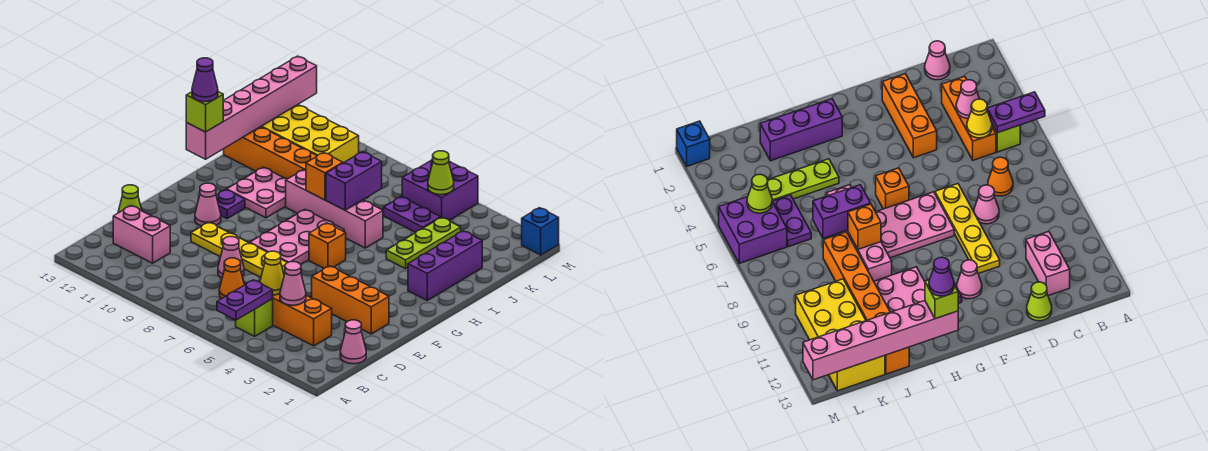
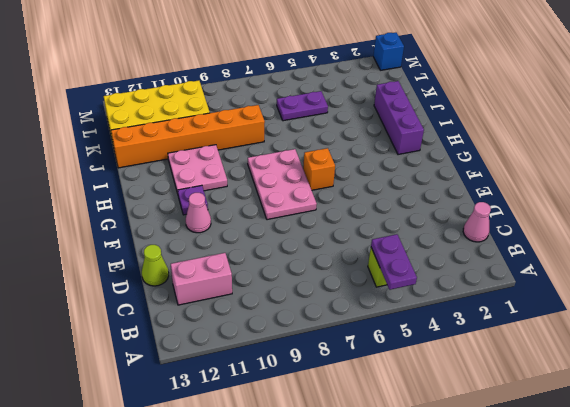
none -> orange brick C3:C5 level 1
none -> orange cone C7 level 1
none -> pink cone D8 level 1
none -> orange brick E2:E4 level 1

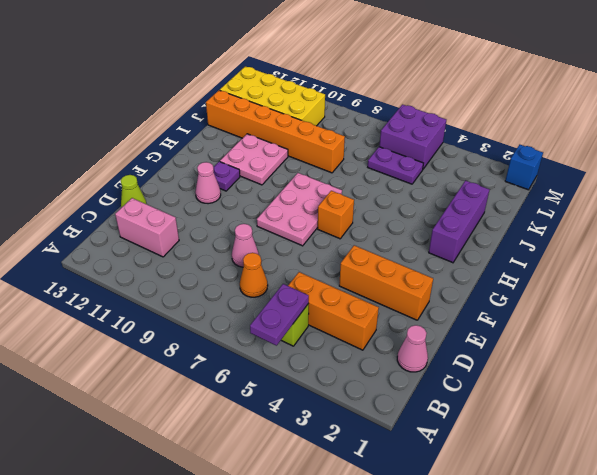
none -> yellow plate E7:E10 level 1
none -> lime plate I4:K4 level 1
none -> pink brick I6:I9 level 1
none -> pink cone C4 level 2

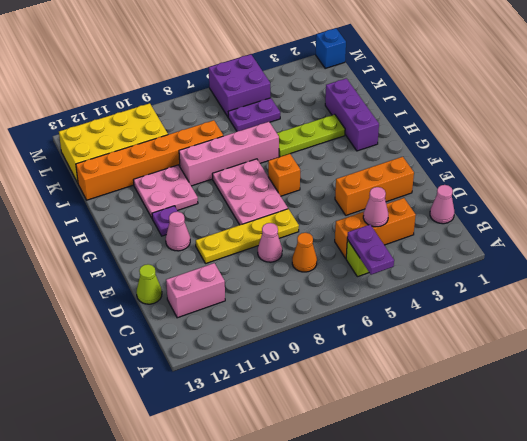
lime plate I3:I5 level 1 -> lime plate I4:K4 level 1
none -> yellow cone C5 level 2
none -> pink brick H13:M13 level 2
none -> purple brick I7:J7 level 2
none -> orange brick I8 level 2

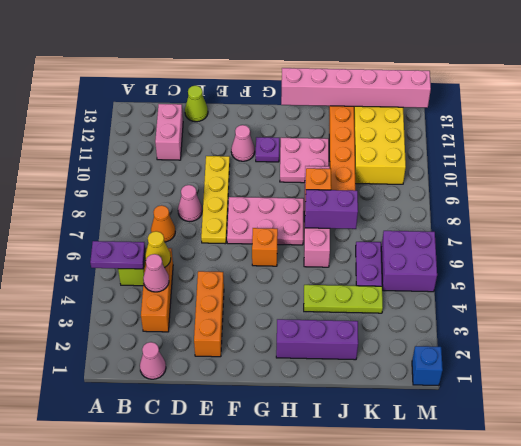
none -> lime cone L5 level 2
none -> lime brick H13 level 3
none -> purple cone H13 level 4

